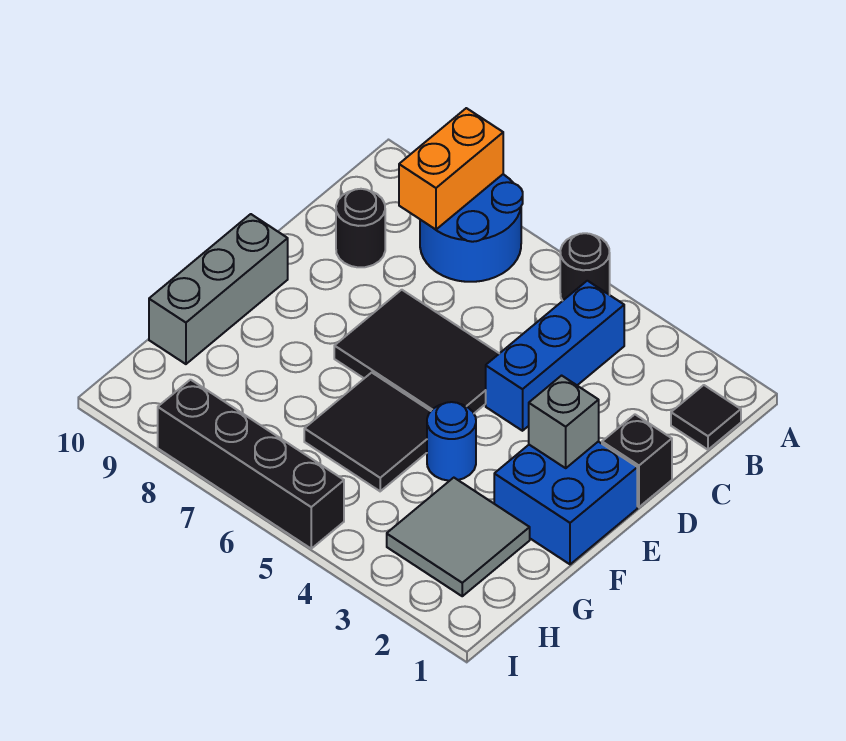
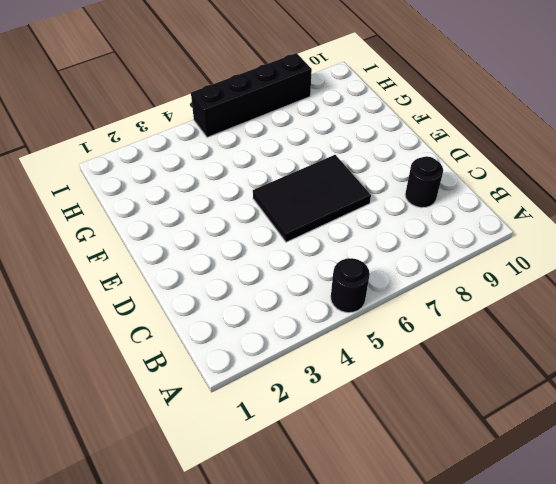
none -> blue round brick A7:B8 level 1
none -> black tile B1 level 1
none -> blue brick B4:D4 level 1

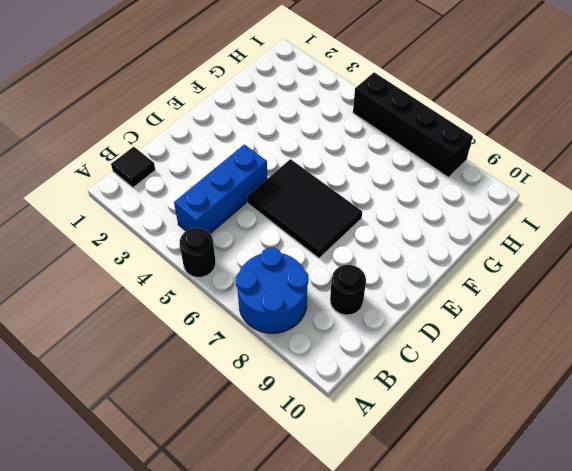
none -> black brick D1 level 1
none -> blue brick E1:F2 level 1
none -> grey brick E10:G10 level 1

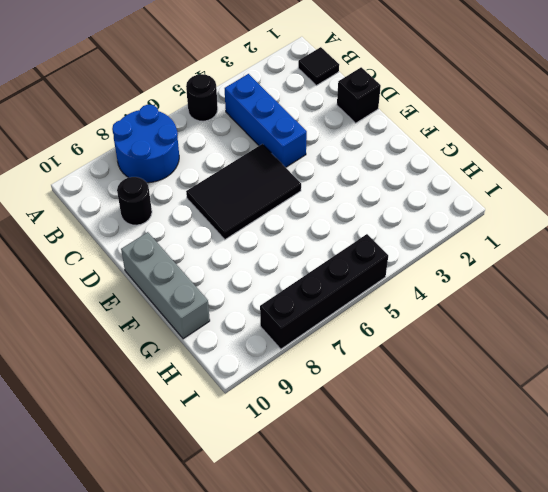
none -> blue brick E1:F2 level 1
none -> blue round brick F4 level 1
none -> black tile F5:G6 level 1

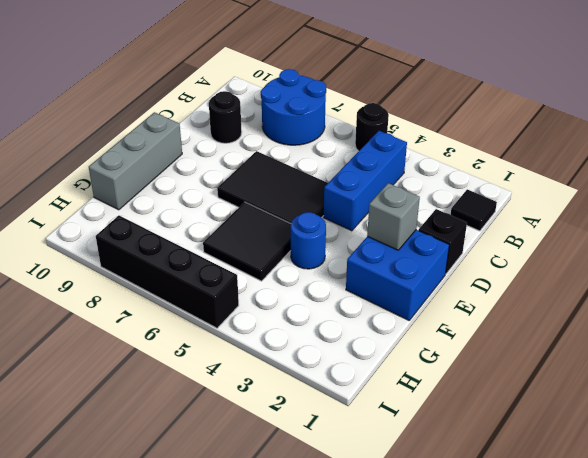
none -> grey tile G2:H3 level 1
none -> orange brick A8:B8 level 2

